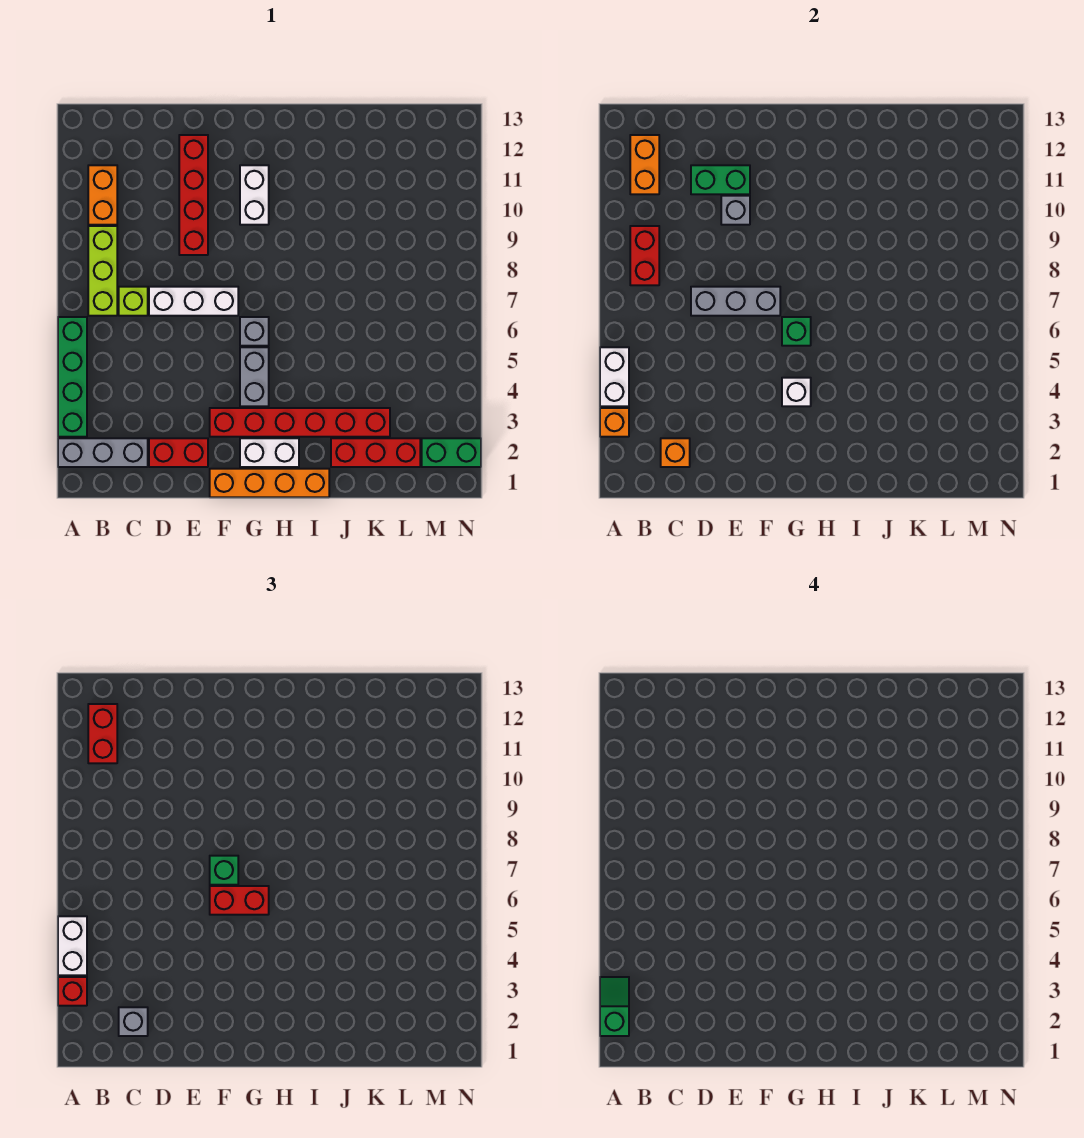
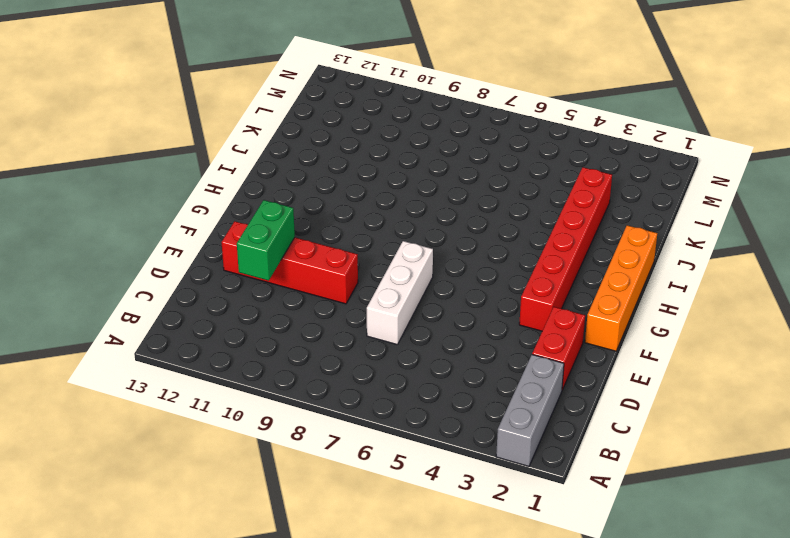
none -> green brick A3:A6 level 1
none -> lime brick B7:B9 level 1
none -> orange brick B10:B11 level 1
none -> lime brick C7 level 1

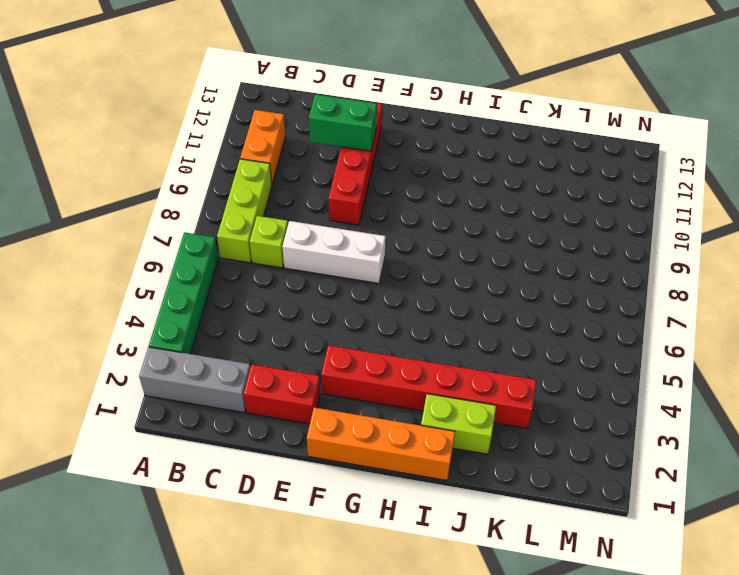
lime brick I2:J2 level 1 -> red brick J2:L2 level 1
none -> white brick G2:H2 level 1
none -> grey brick G4:G5 level 1
none -> grey brick G6 level 1
none -> white brick G10:G11 level 1

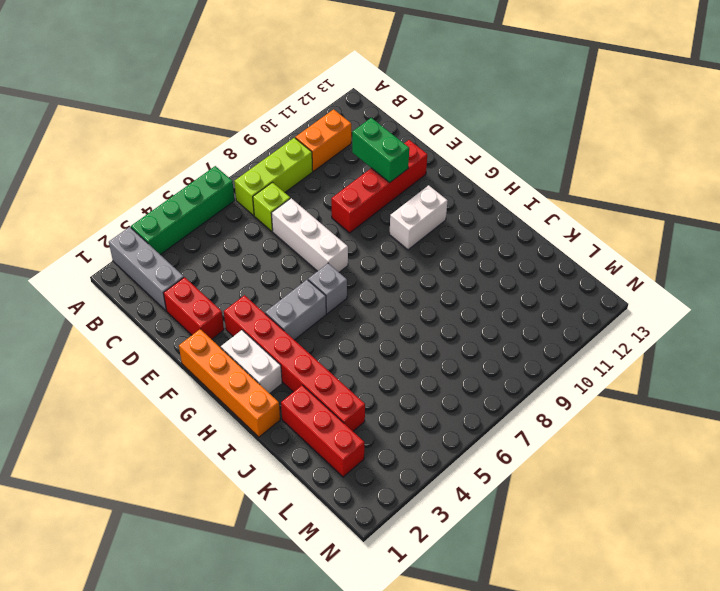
none -> green brick M2:N2 level 1
none -> orange brick A3 level 2
none -> white brick A4:A5 level 2
none -> red brick B8:B9 level 2

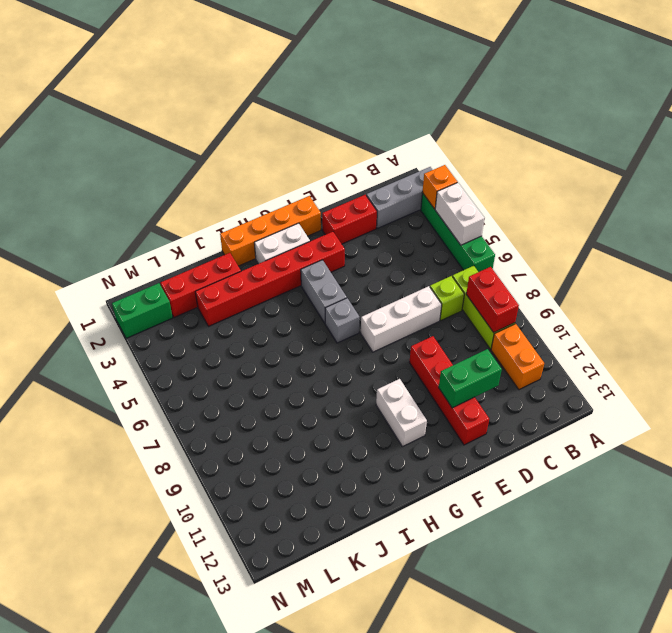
none -> orange brick B11:B12 level 2
none -> orange brick C2 level 2
none -> grey brick D7:F7 level 2
none -> grey brick E10 level 2

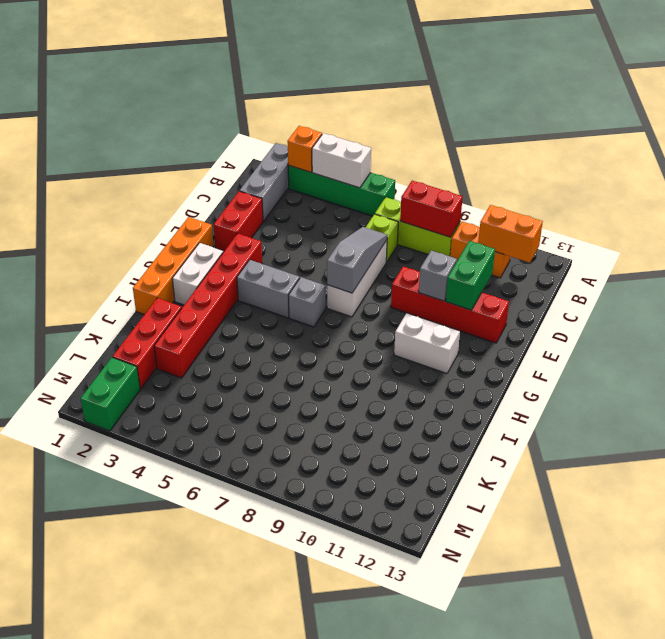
grey slope D7:F7 level 2 top F -> grey brick D7:F7 level 2
none -> orange brick C2 level 2
none -> white brick G4 level 2
none -> green brick G6 level 2
none -> red brick A3 level 3

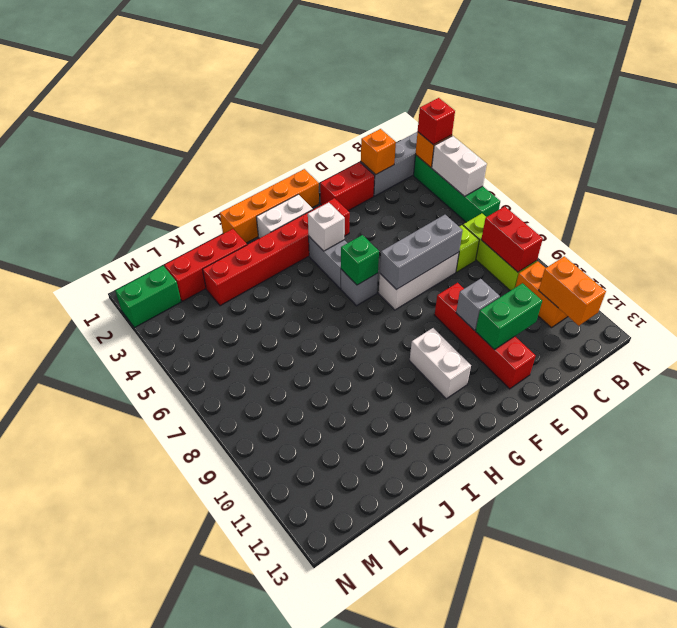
none -> white brick A4:A5 level 3
none -> red brick B11:B12 level 3
none -> grey brick C2 level 3
none -> red brick F6:G6 level 3

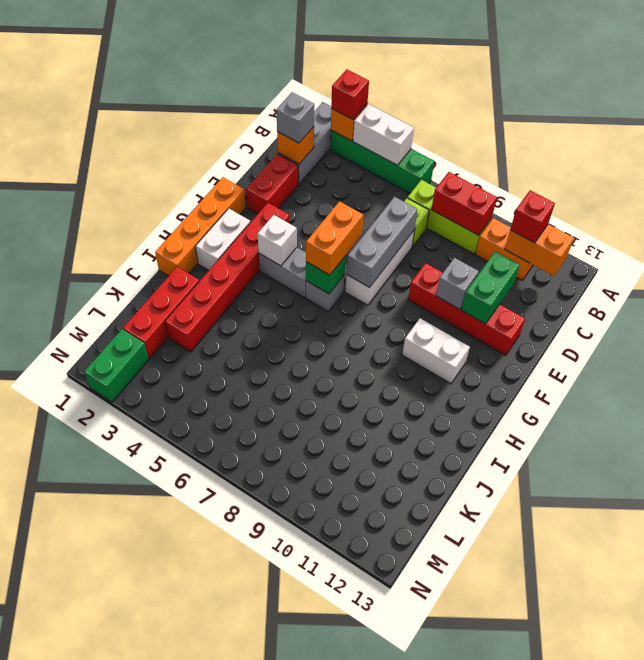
red brick B11 level 3 -> red brick B11:B12 level 3
orange brick F6:G6 level 3 -> red brick F6:G6 level 3
none -> white brick A4:A5 level 3
none -> green brick F7 level 3
none -> green slope A2:A3 level 4 top 2

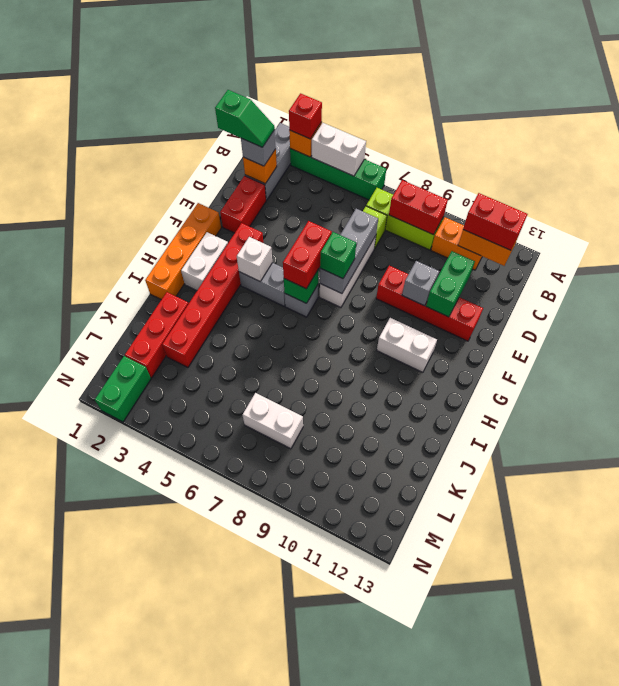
green slope C1:C2 level 4 top 1 -> green slope A2:A3 level 4 top 2
white brick L7:L8 level 1 -> white brick A4:A5 level 3

